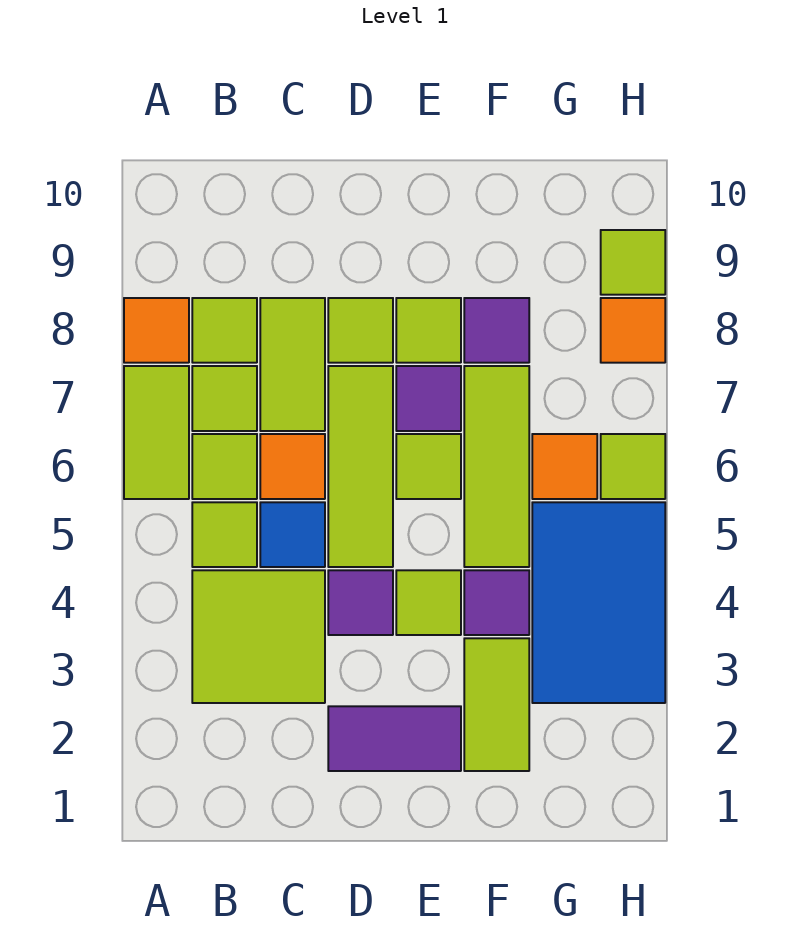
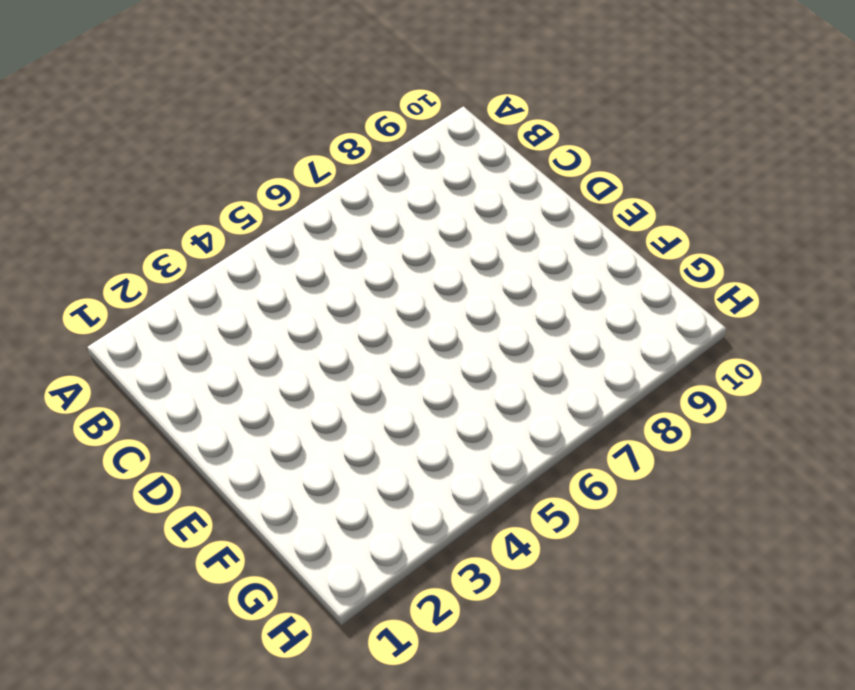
none -> lime tile A6:A7 level 1
none -> orange tile A8 level 1
none -> lime tile B3:C4 level 1

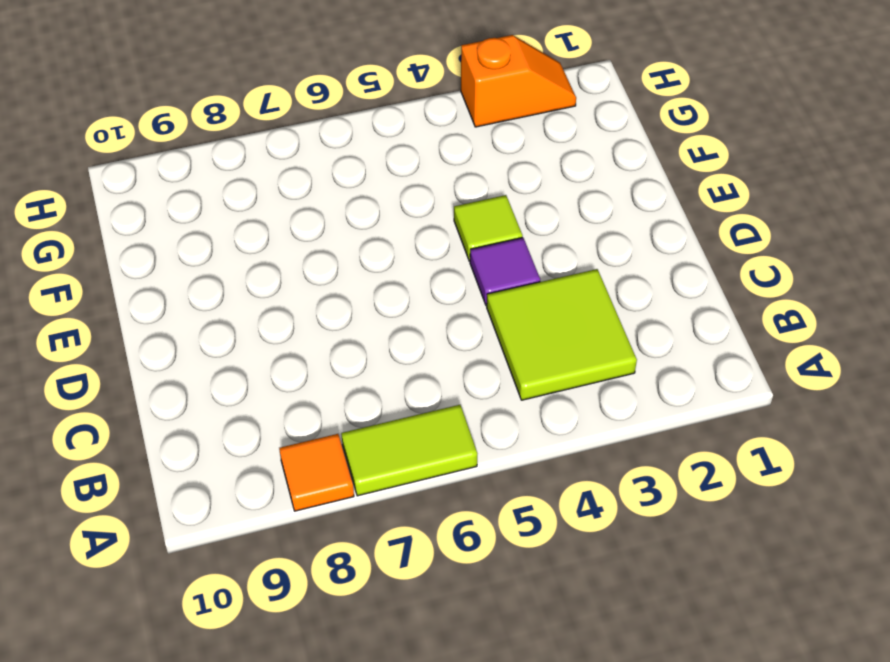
orange slope H2:H3 level 1 top 3 -> blue tile G3:H5 level 1
none -> lime tile B5 level 1
none -> lime tile B6 level 1
none -> lime tile B7 level 1

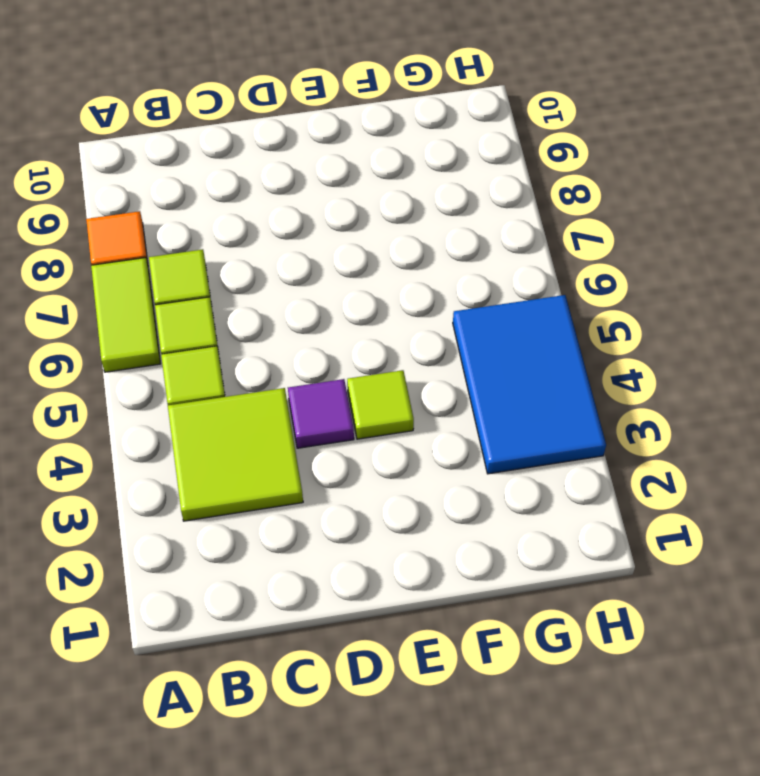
none -> lime tile B8 level 1
none -> blue tile C5 level 1
none -> orange tile C6 level 1

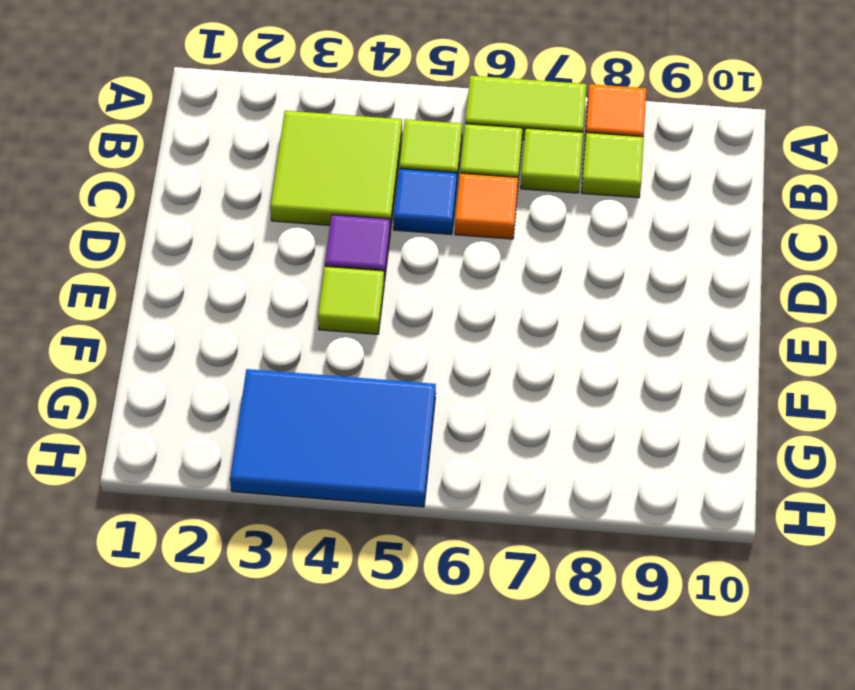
none -> lime tile C7:C8 level 1
none -> purple tile D2:E2 level 1
none -> lime tile D5:D7 level 1

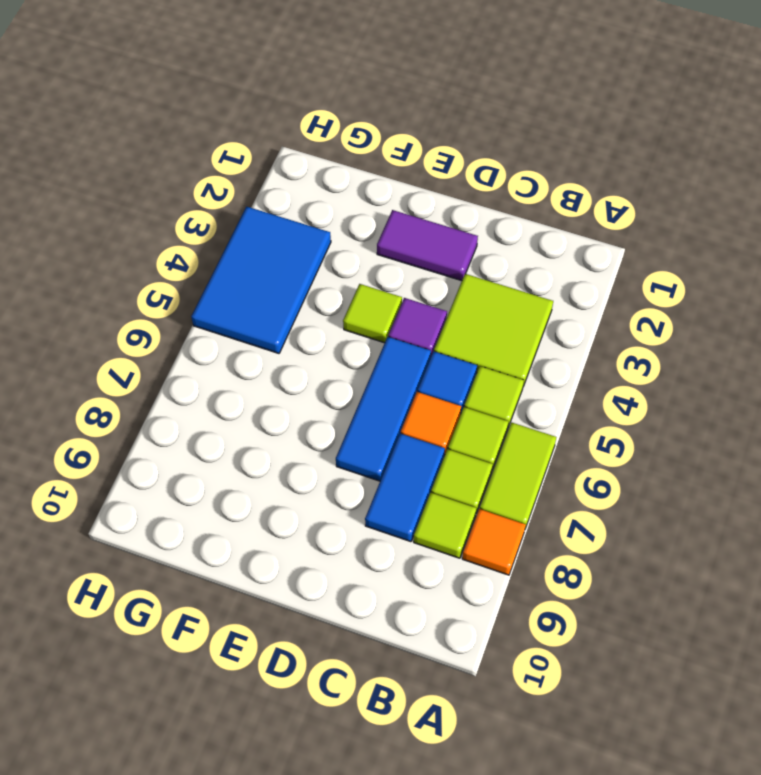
blue tile C7:C8 level 1 -> lime tile C7:C8 level 1
blue tile D5:D7 level 1 -> lime tile D5:D7 level 1
none -> lime tile D8 level 1
none -> lime tile E6 level 1
none -> purple tile E7 level 1

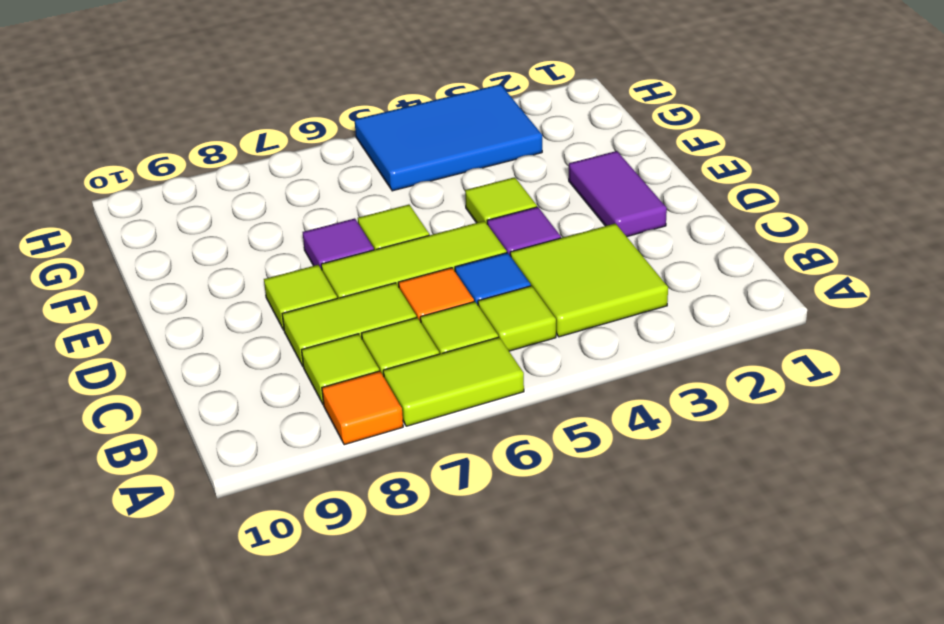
none -> lime tile E8 level 1
none -> lime tile F2:F3 level 1
none -> purple tile F4 level 1

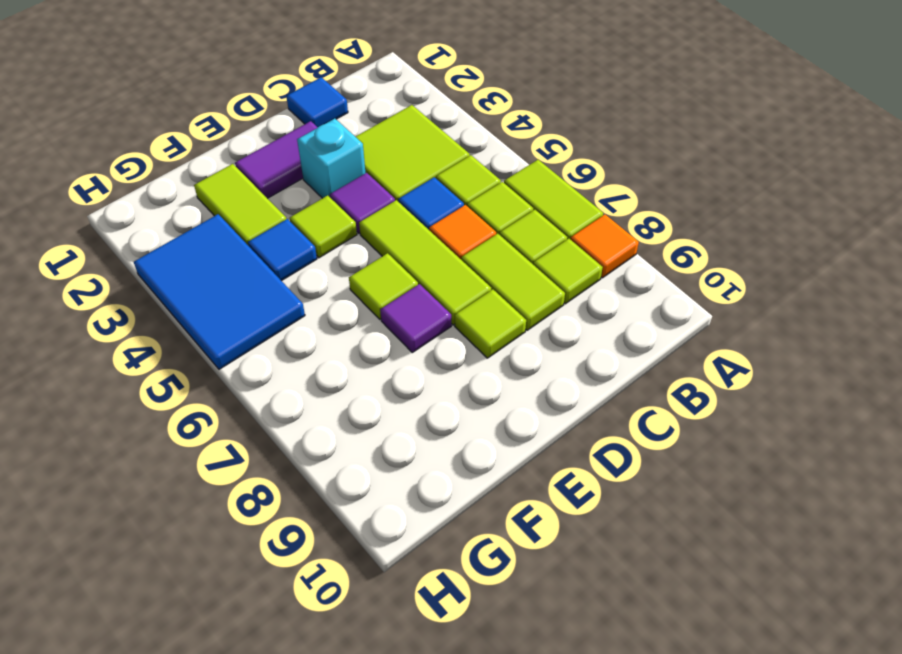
blue tile C1 level 1 -> none
cyan brick D3 level 1 -> none
blue tile F4 level 1 -> purple tile F4 level 1
none -> lime tile E8 level 1
none -> lime tile F5:F7 level 1
none -> purple tile F8 level 1

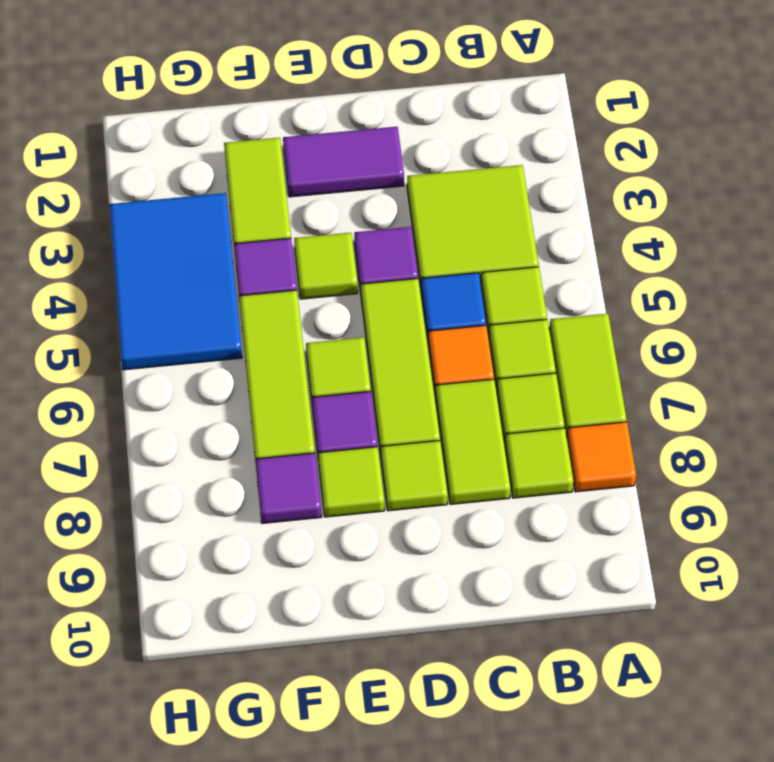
none -> orange tile G6 level 1
none -> lime tile H6 level 1
none -> orange tile H8 level 1

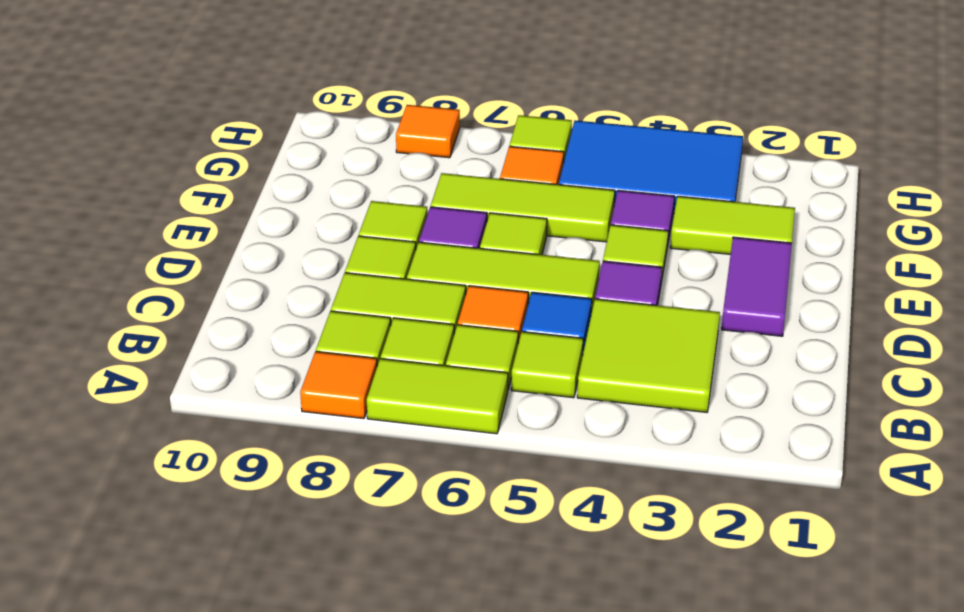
none -> purple tile F8 level 1
none -> lime tile H9 level 1

